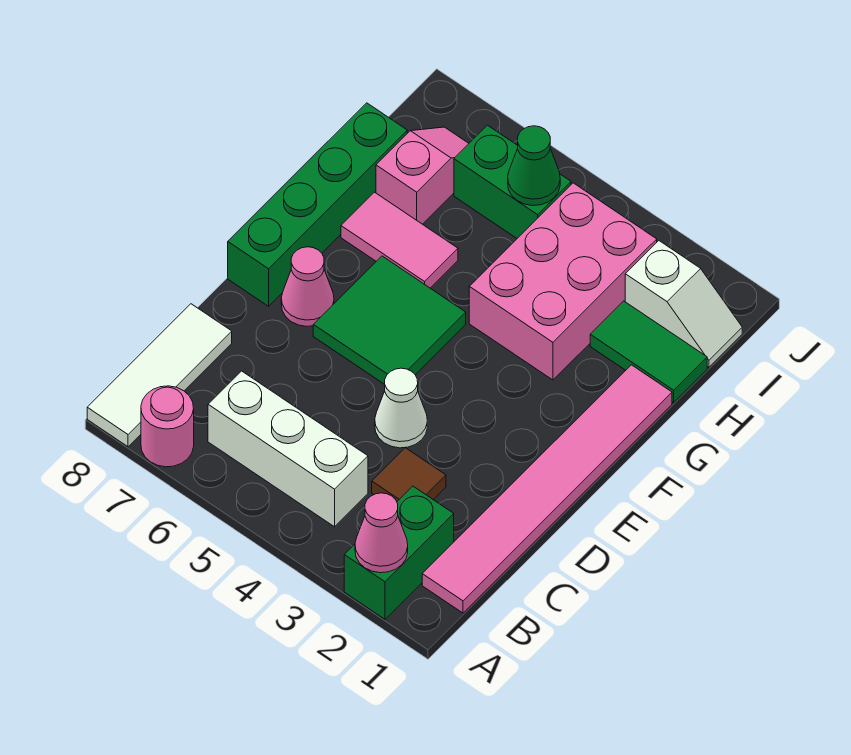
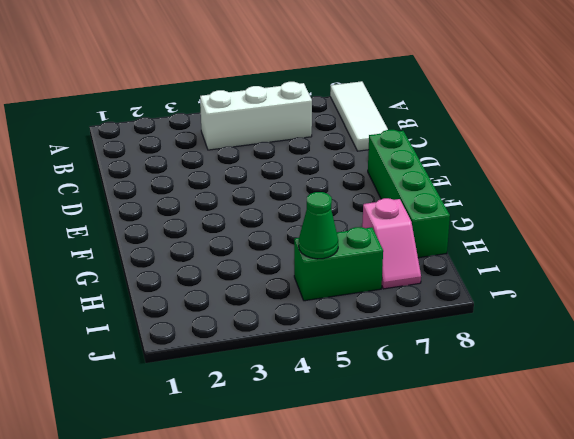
none -> green brick A2:B2 level 1
none -> pink round brick A7 level 1
none -> pink tile B1:G1 level 1

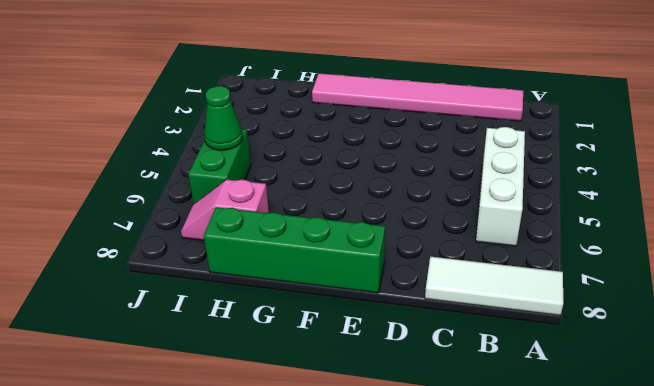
none -> green brick A2:B2 level 1
none -> pink round brick A7 level 1
none -> brown tile C3 level 1

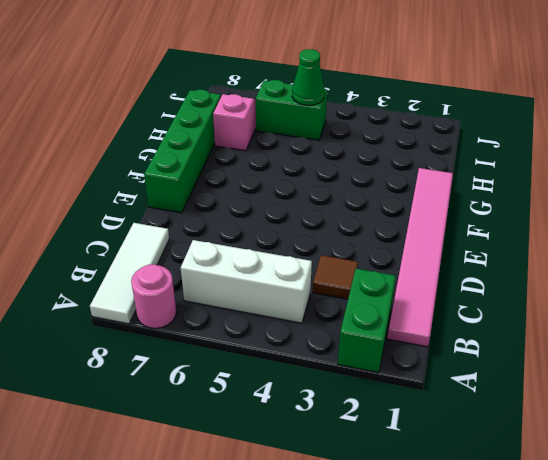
none -> white cone D4 level 1
none -> green tile E5:F6 level 1
none -> pink cone E7 level 1

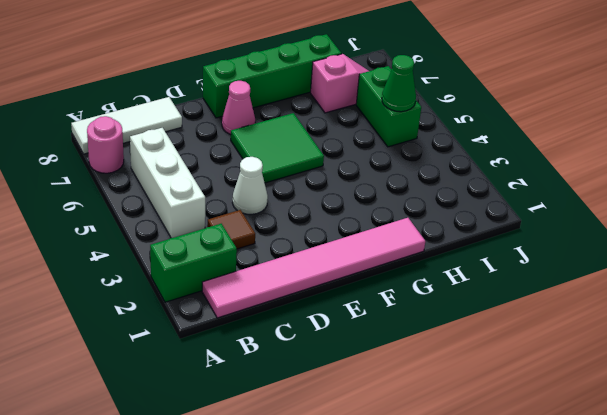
none -> pink brick G3:I4 level 1
none -> pink tile G6:G7 level 1
none -> green tile H1:H2 level 1

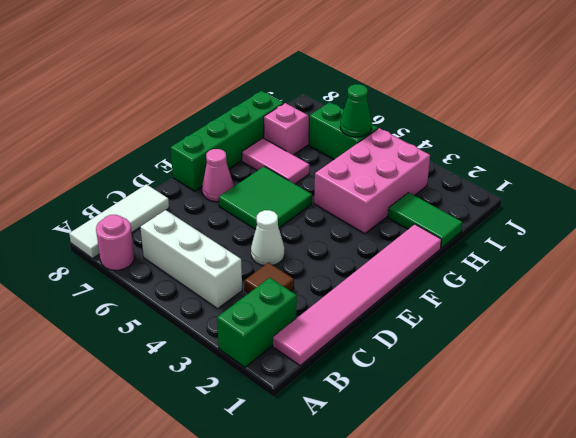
none -> white slope I1:I2 level 1 top 2
none -> pink cone A2 level 2

